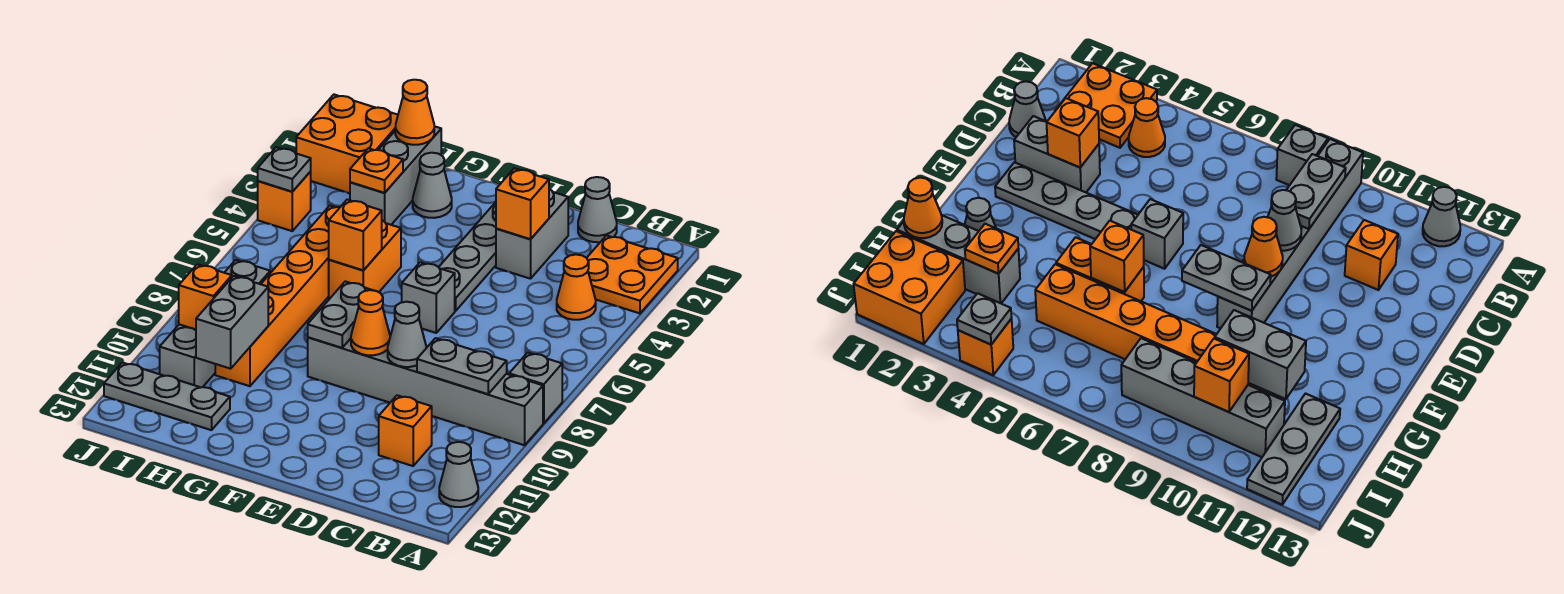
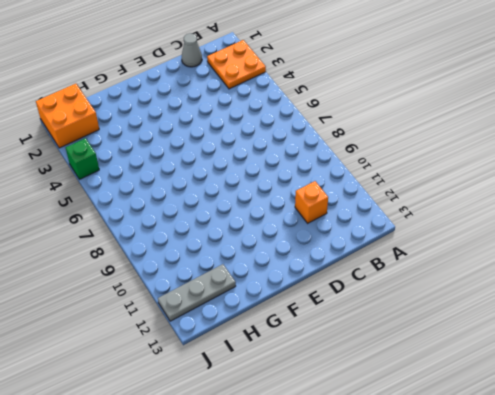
green brick J4 level 1 -> orange brick J4 level 1
none -> grey brick A8 level 1
none -> grey brick A9:F9 level 1
none -> grey cone A12 level 1

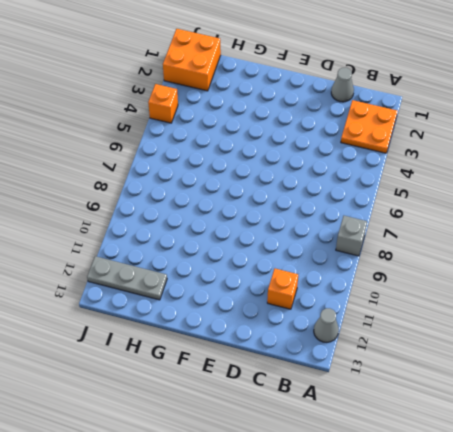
none -> grey brick A9:F9 level 1
none -> orange cone B4 level 1
none -> grey brick D2:D3 level 1

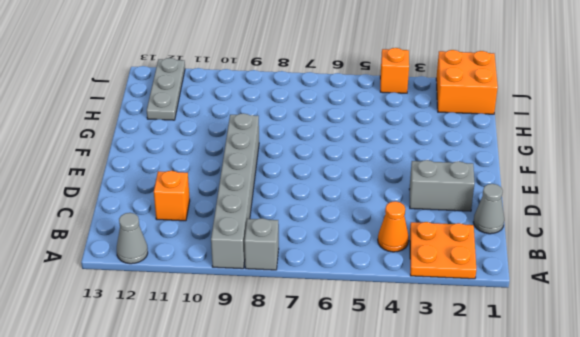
none -> grey plate E2:E5 level 1
none -> grey brick E6 level 1
none -> grey cone G2 level 1

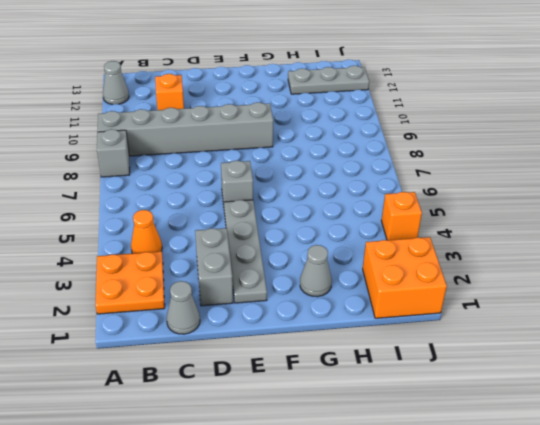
none -> orange brick G5:G6 level 1
none -> grey brick H1:H3 level 1
none -> orange brick H5:H10 level 1

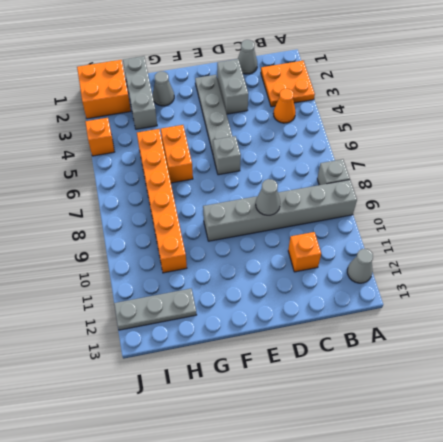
none -> grey brick I8:I11 level 1
none -> grey plate B9:C9 level 2
none -> orange brick D3 level 2

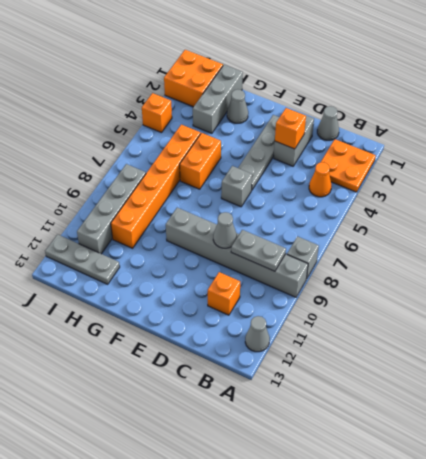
none -> orange cone E9 level 2
none -> grey plate F8:F9 level 2
none -> orange brick G6 level 2

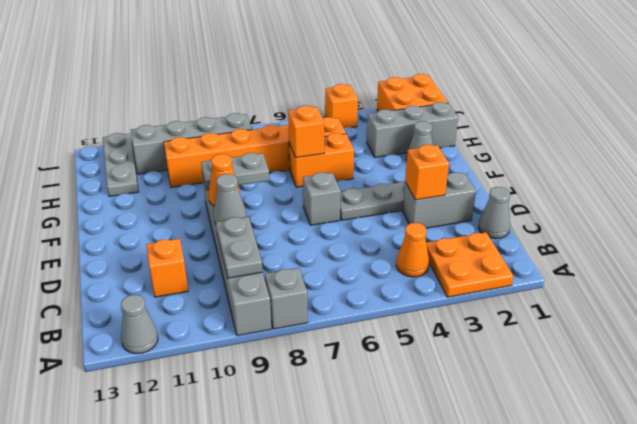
none -> orange cone H1 level 2
none -> orange plate H3 level 2
none -> grey brick H10:H11 level 2

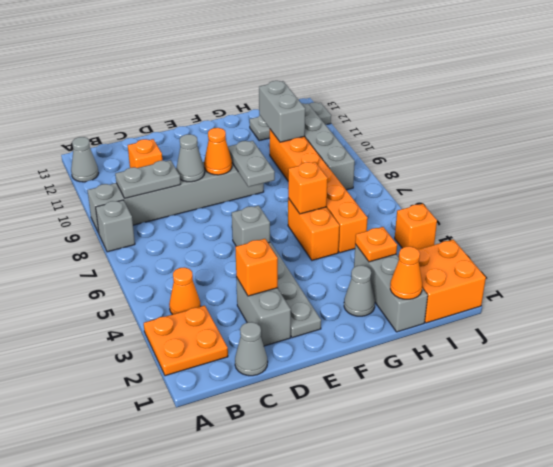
none -> orange brick I10 level 2
none -> grey plate J4 level 2

